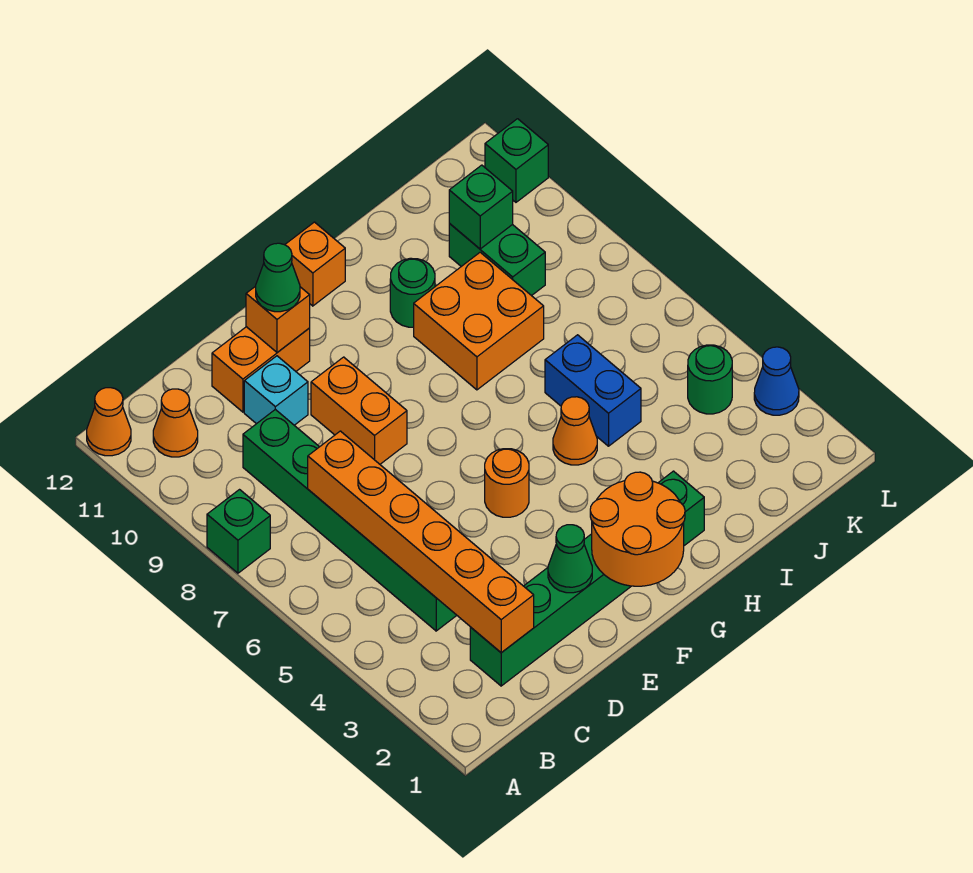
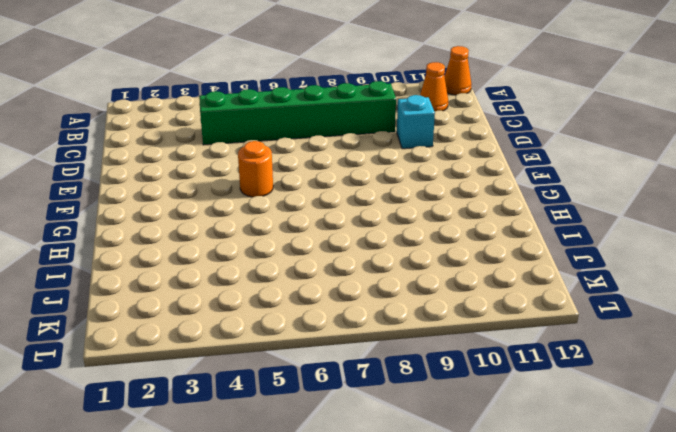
none -> green brick A8 level 1
none -> green brick C2:H2 level 1
none -> orange brick D11:E11 level 1

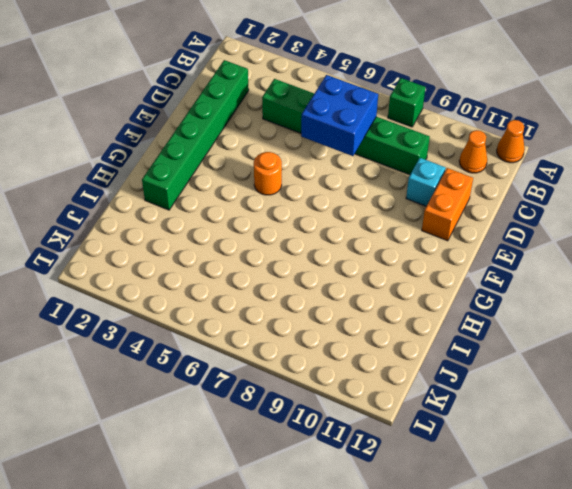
blue brick C6:D7 level 2 -> orange brick C2:C7 level 2
none -> orange brick E8:E9 level 1
none -> orange brick G12 level 1
none -> orange cone H5 level 1

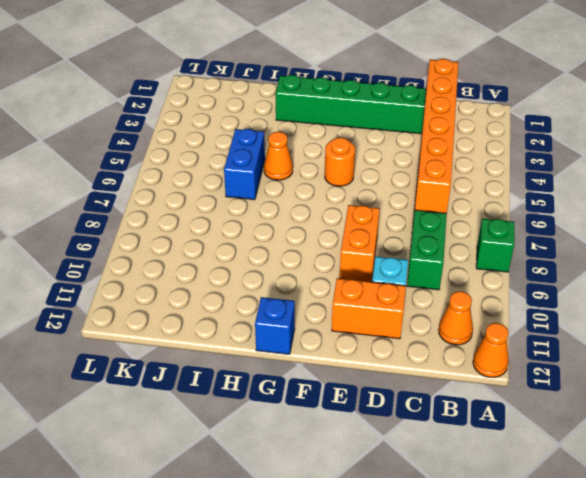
blue brick G12 level 1 -> orange brick G12 level 1
none -> orange brick H8:I9 level 1
none -> green round brick H10 level 1
none -> green brick J9:J10 level 1

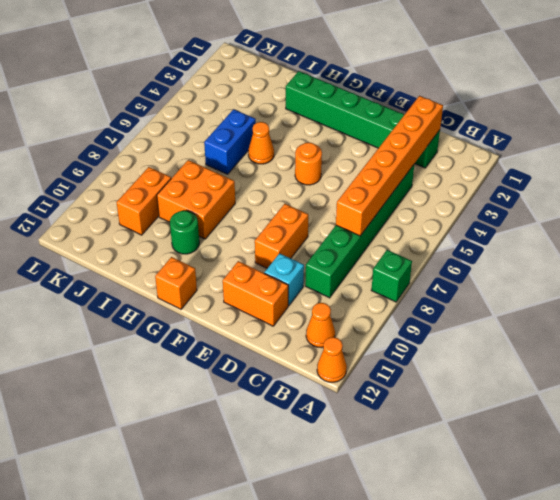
orange brick J9:J10 level 1 -> green brick J9:J10 level 1
none -> green round brick K4 level 1
none -> blue cone L3 level 1
none -> green brick L11 level 1

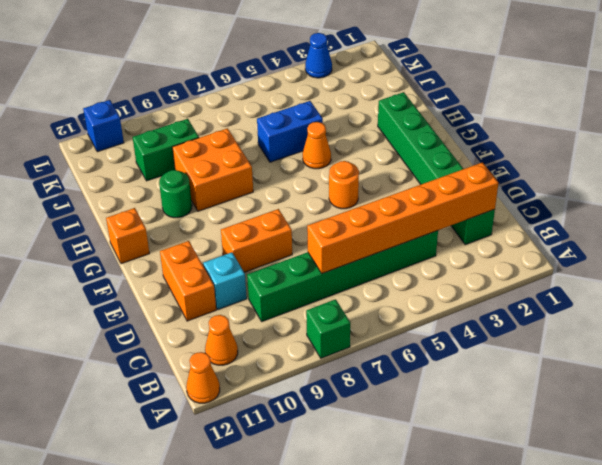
blue brick L11 level 1 -> green brick L11 level 1
none -> green round brick K4 level 1
none -> green cone E2 level 2
none -> orange brick E11 level 2

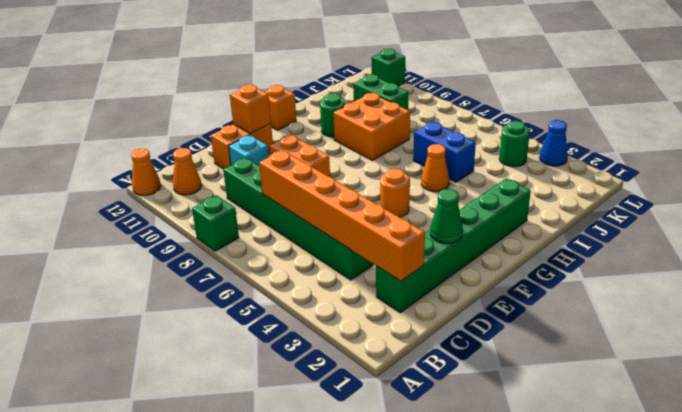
none -> orange round brick F1:G2 level 2
none -> green brick J10 level 2
none -> green cone E11 level 3

